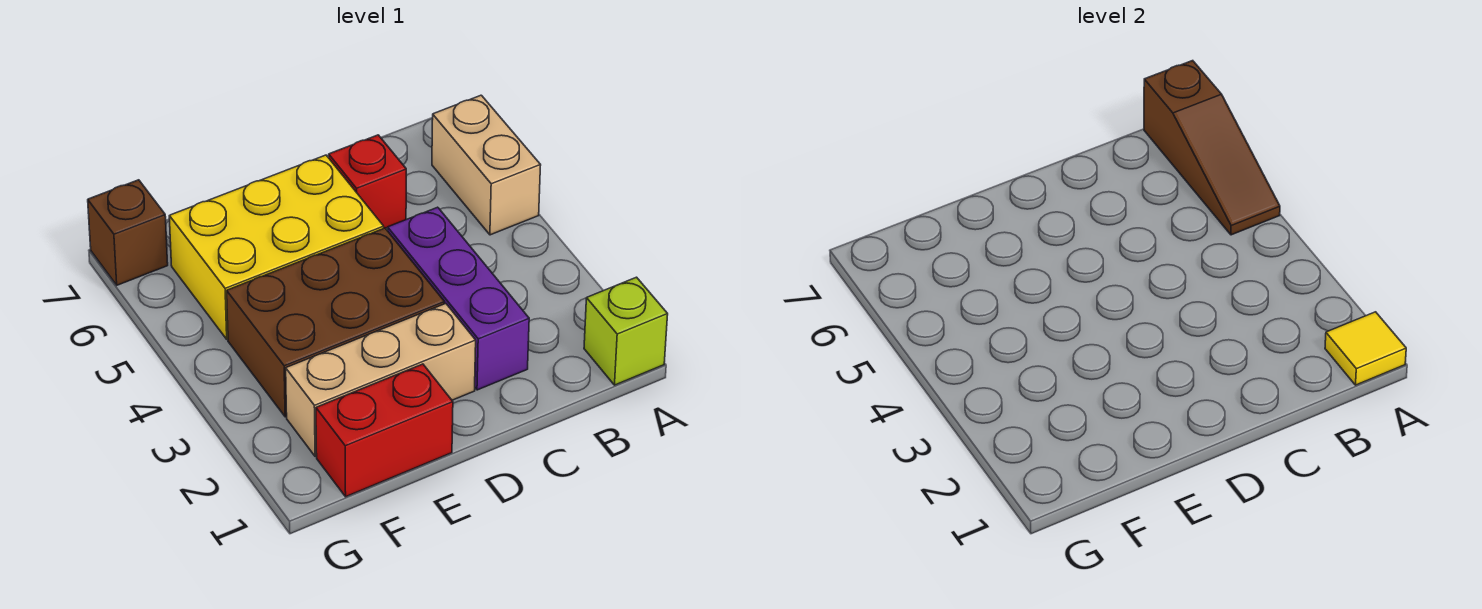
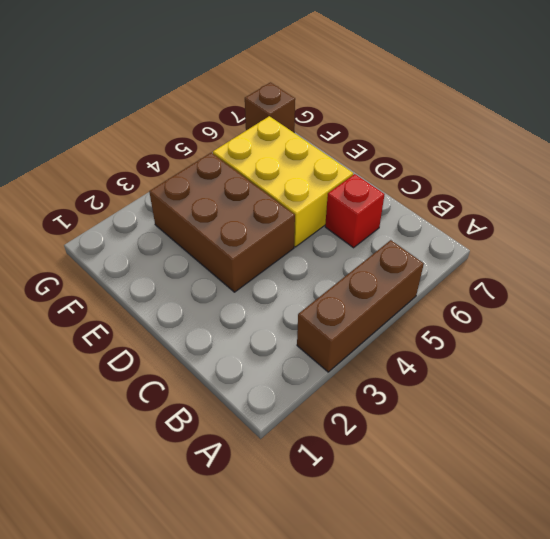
brown brick A3:A5 level 1 -> tan brick A5:A6 level 1
none -> lime brick A1 level 1
none -> purple brick C2:C4 level 1

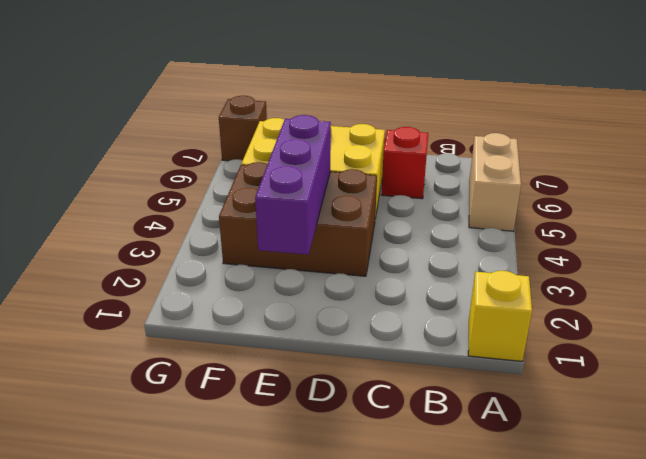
yellow brick A1 level 1 -> lime brick A1 level 1
purple brick E2:E4 level 2 -> purple brick C2:C4 level 1
none -> tan brick D2:F2 level 1
none -> red brick E1:F1 level 1

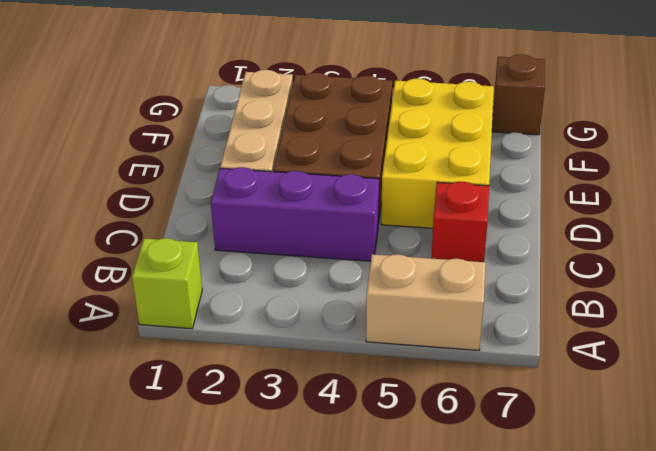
none -> red brick E1:F1 level 1
none -> yellow tile A1 level 2

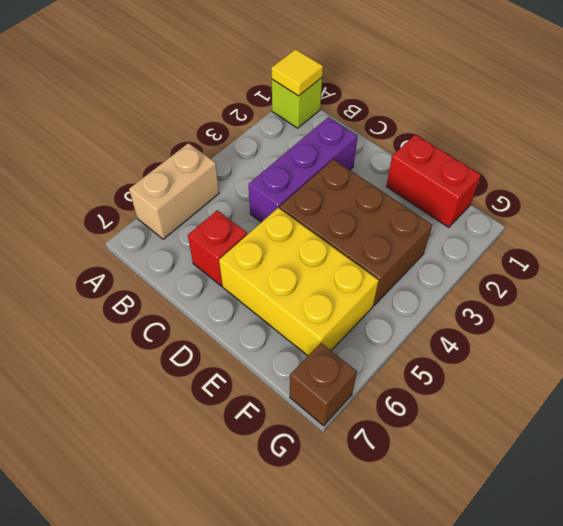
none -> tan brick D2:F2 level 1
none -> brown slope A5:A7 level 2 top 7

